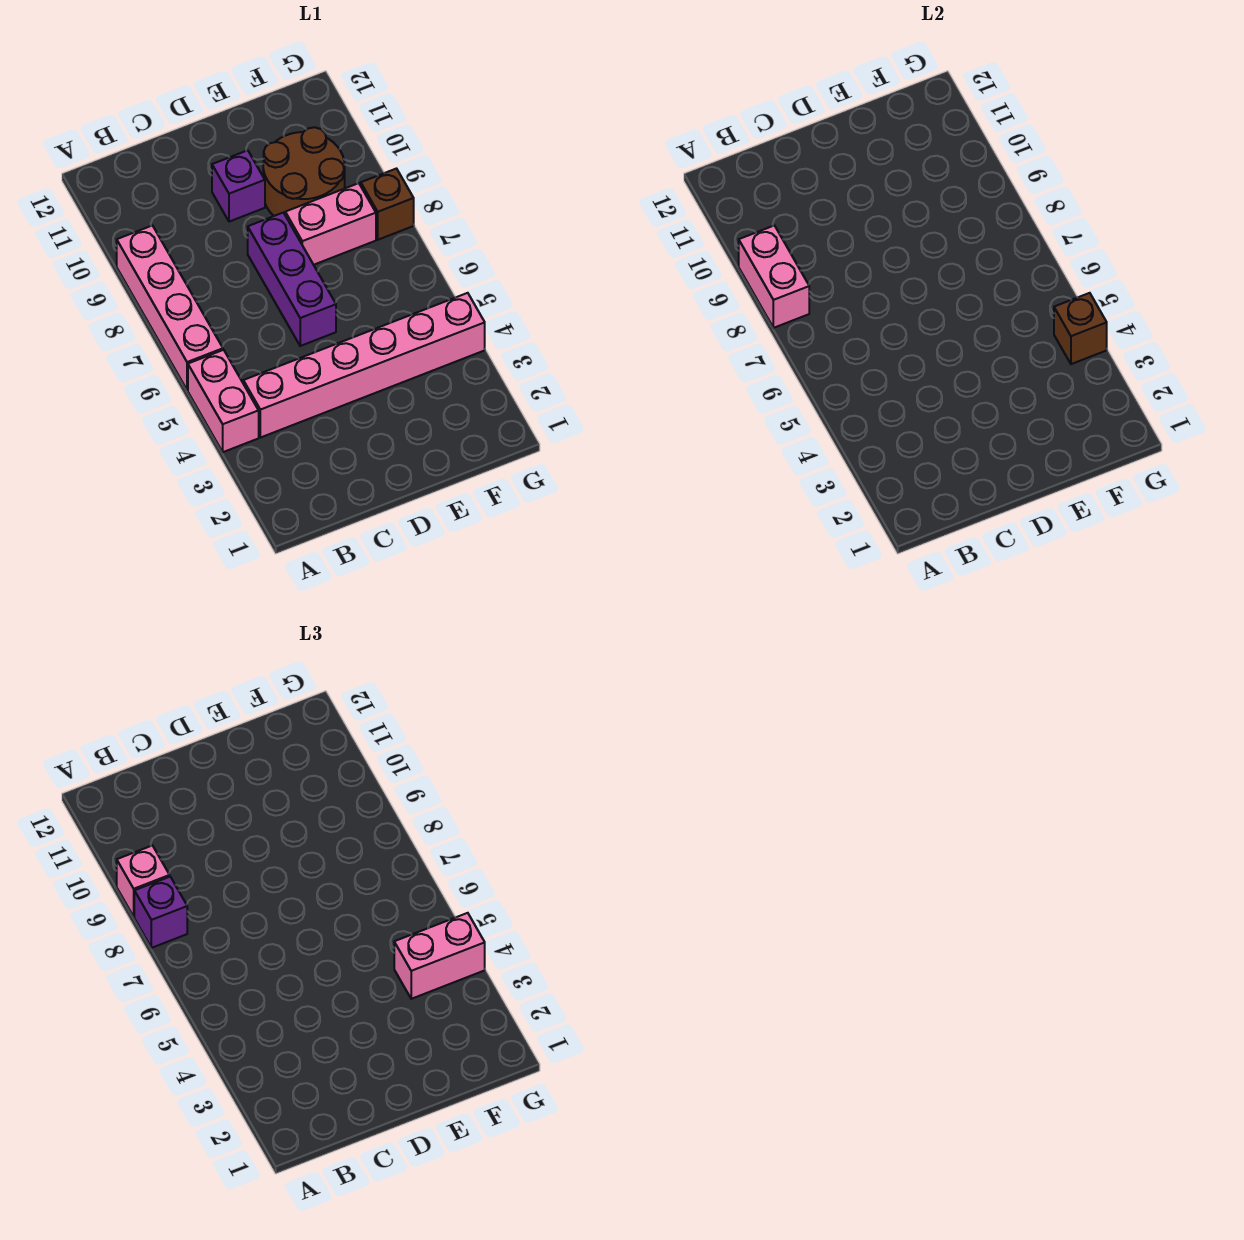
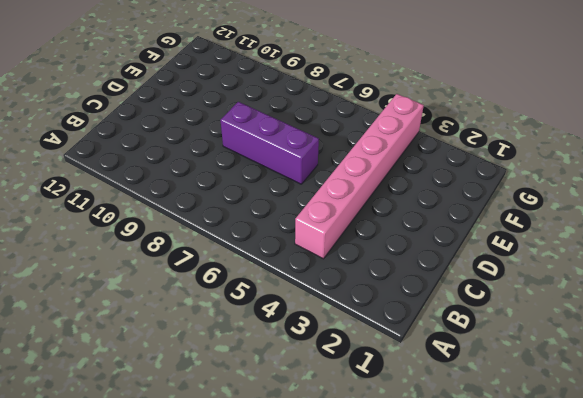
none -> pink brick A4:A5 level 1
none -> pink brick A6:A9 level 1
none -> purple brick D10 level 1

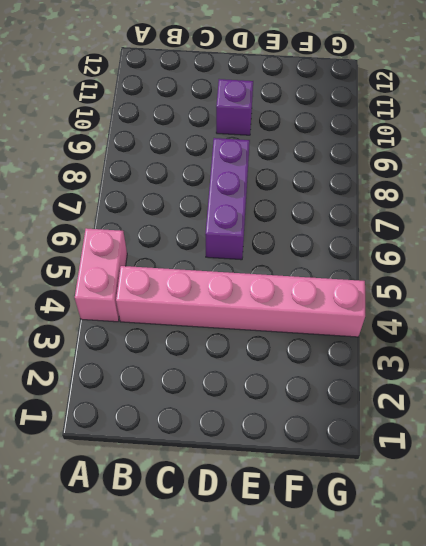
none -> pink brick A6:A9 level 1
none -> pink brick E8:F8 level 1
none -> brown round brick E9:F10 level 1

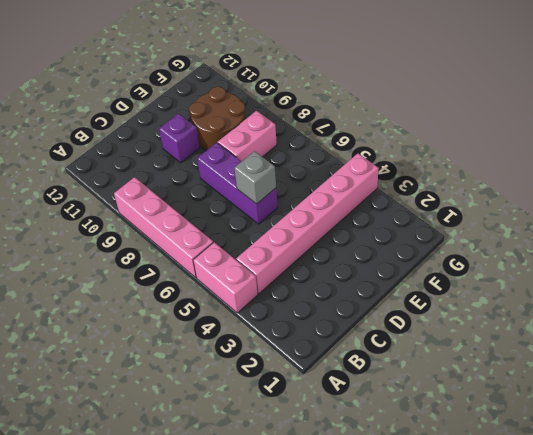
grey brick D6 level 2 -> none
none -> brown brick G8 level 1
none -> pink brick A8:A9 level 2
none -> brown brick G4 level 2

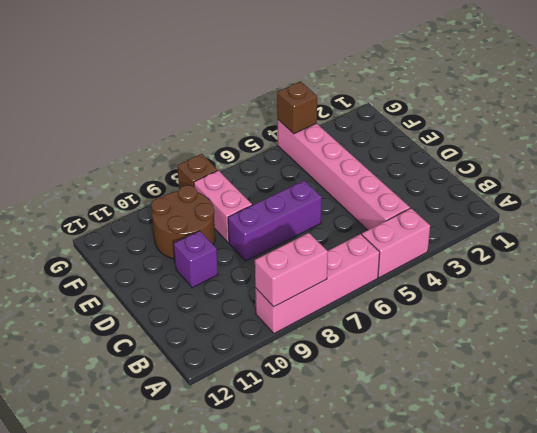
none -> purple brick A8 level 3
none -> pink brick A9 level 3
none -> pink brick F4:G4 level 3

